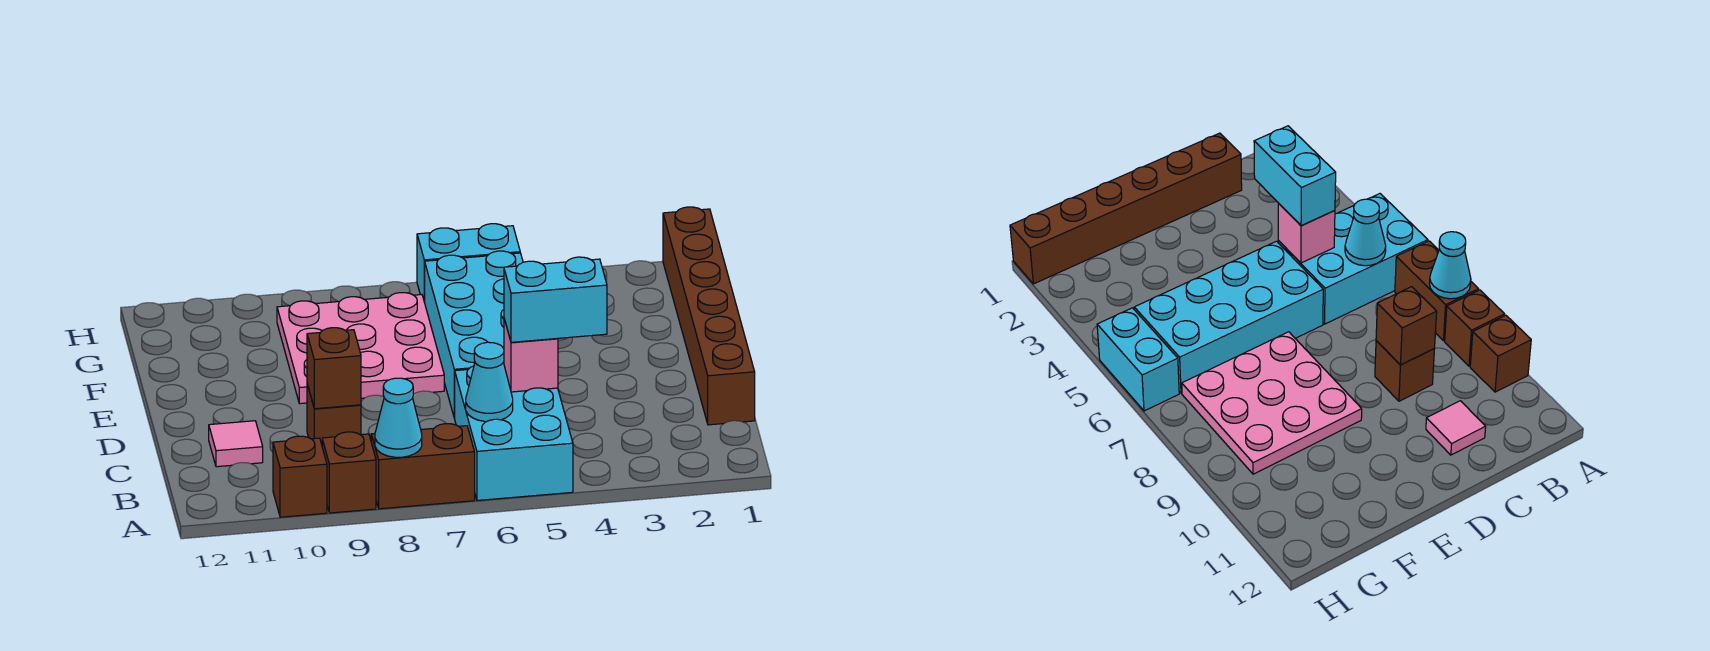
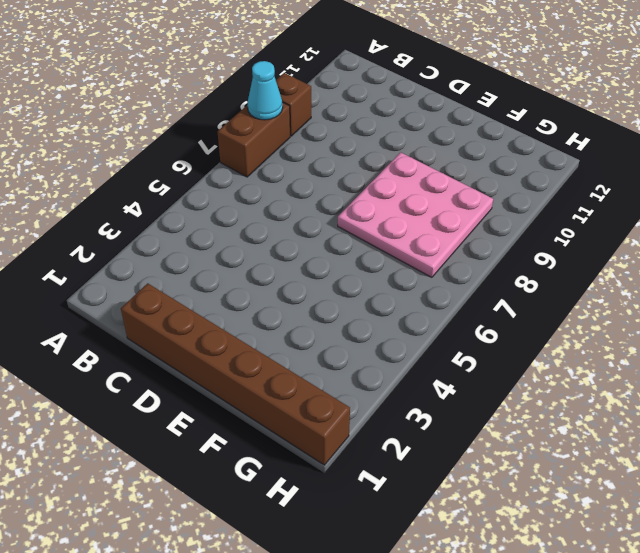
none -> cyan brick A5:C6 level 1
none -> brown brick A10 level 1
none -> brown brick C9 level 1

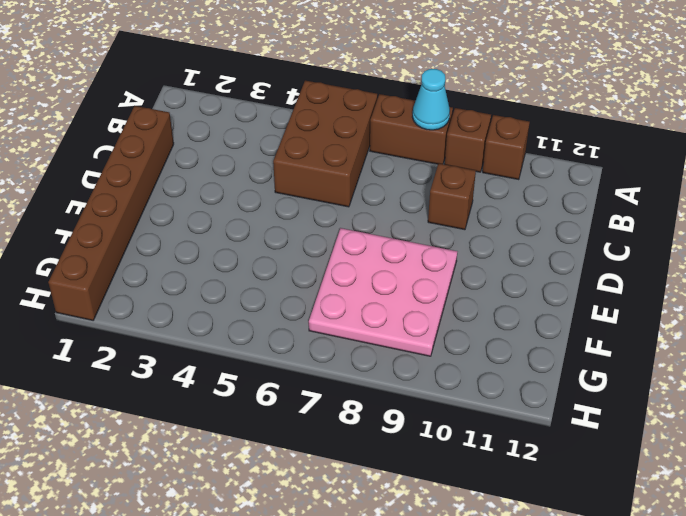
brown brick A5:C6 level 1 -> cyan brick A5:C6 level 1
none -> pink tile C11 level 1
none -> cyan brick D5:G6 level 1
none -> cyan brick H5:H6 level 1

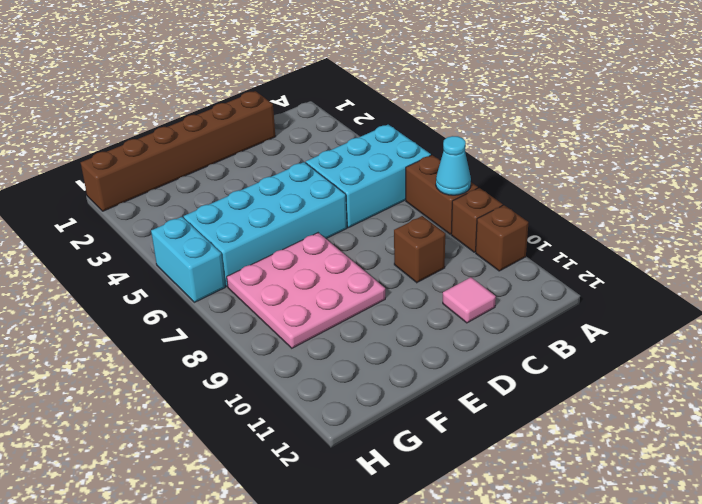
none -> cyan cone B6 level 2
none -> pink brick C5 level 2
none -> brown brick C9 level 2

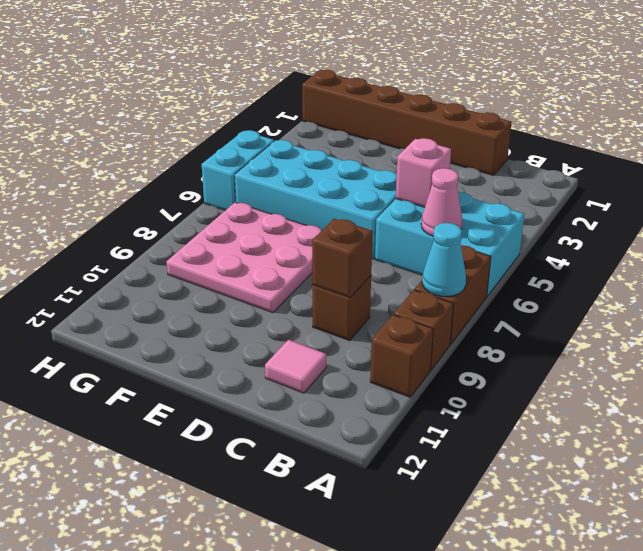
pink cone B6 level 2 -> cyan cone B6 level 2
none -> cyan brick C4:C5 level 3

